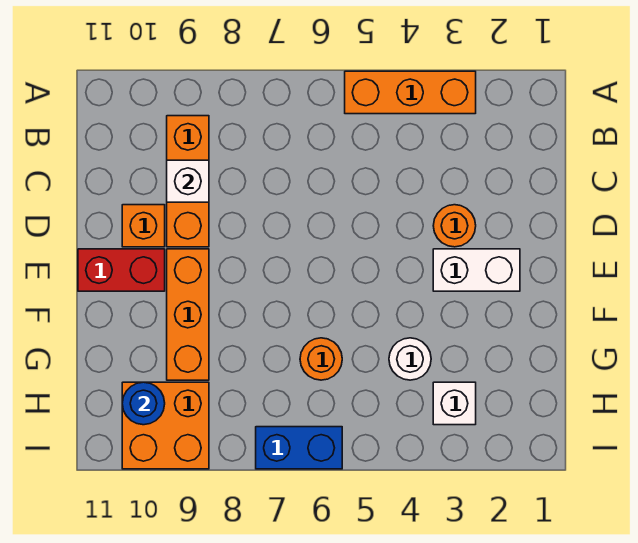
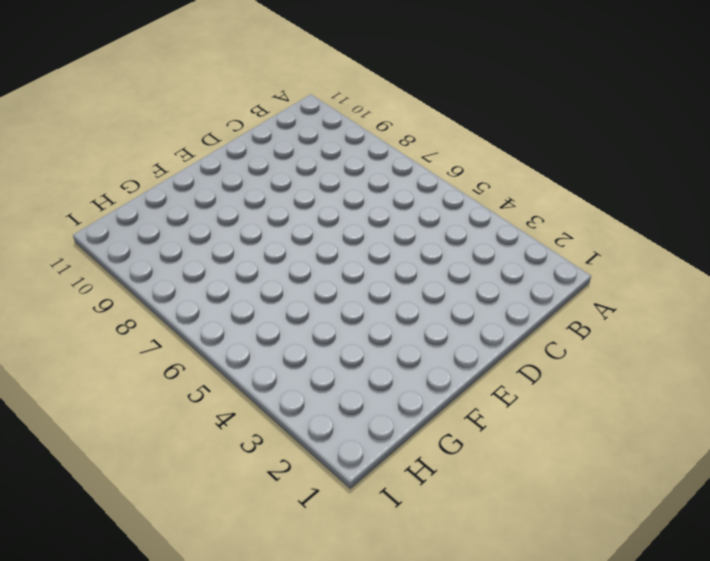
none -> orange brick A3:A5 level 1
none -> orange brick B9:D9 level 1
none -> orange round brick D3 level 1

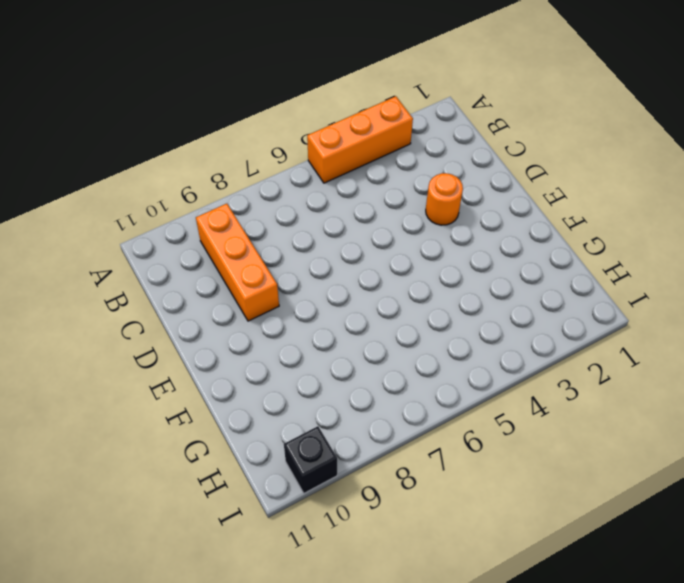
black brick I10 level 1 -> orange brick H9:I10 level 1
none -> orange brick D10 level 1
none -> white brick E2:E3 level 1
none -> orange brick E9:G9 level 1

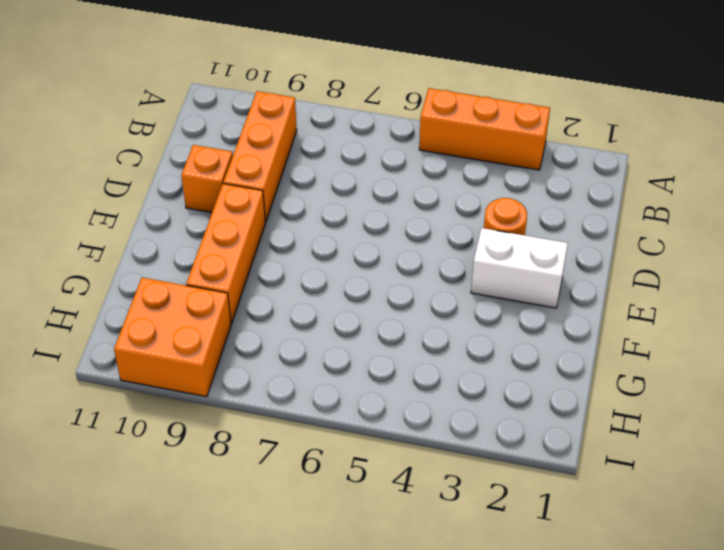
none -> red brick E10:E11 level 1
none -> white round brick G4 level 1
none -> orange round brick G6 level 1

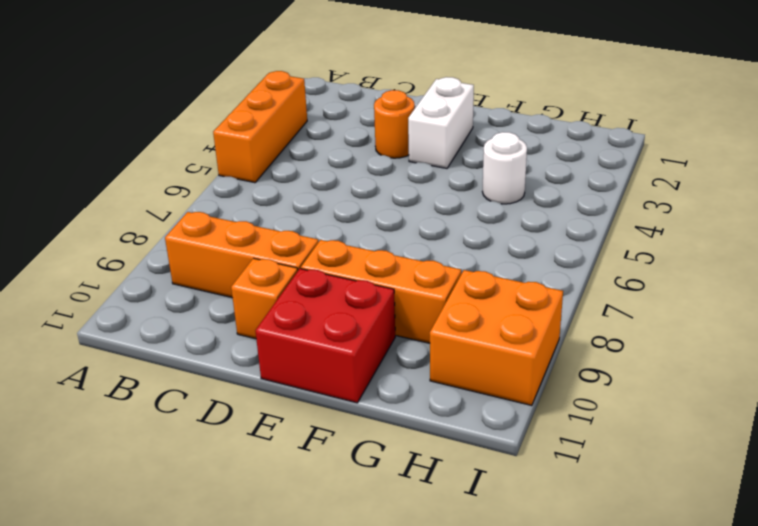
red brick E10:F11 level 1 -> red brick E10:E11 level 1
none -> orange round brick G6 level 1
none -> white brick H3 level 1
none -> blue brick I6:I7 level 1

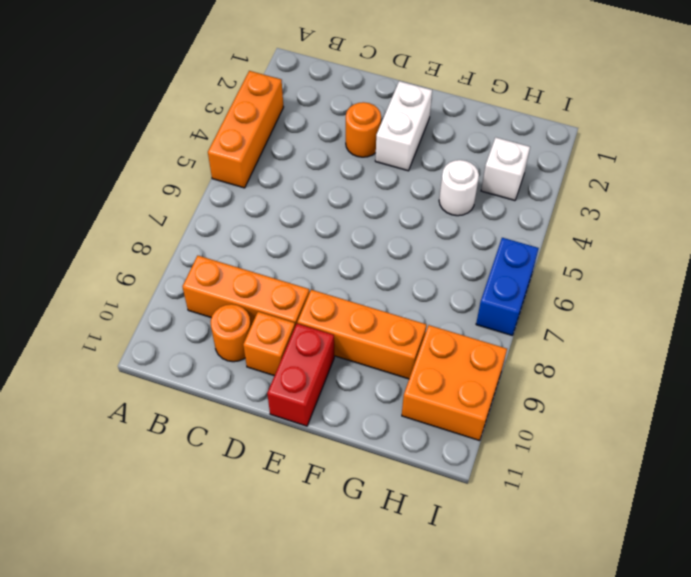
orange round brick C10 level 1 -> orange round brick G6 level 1
none -> white brick C9 level 2
none -> blue round brick H10 level 2

